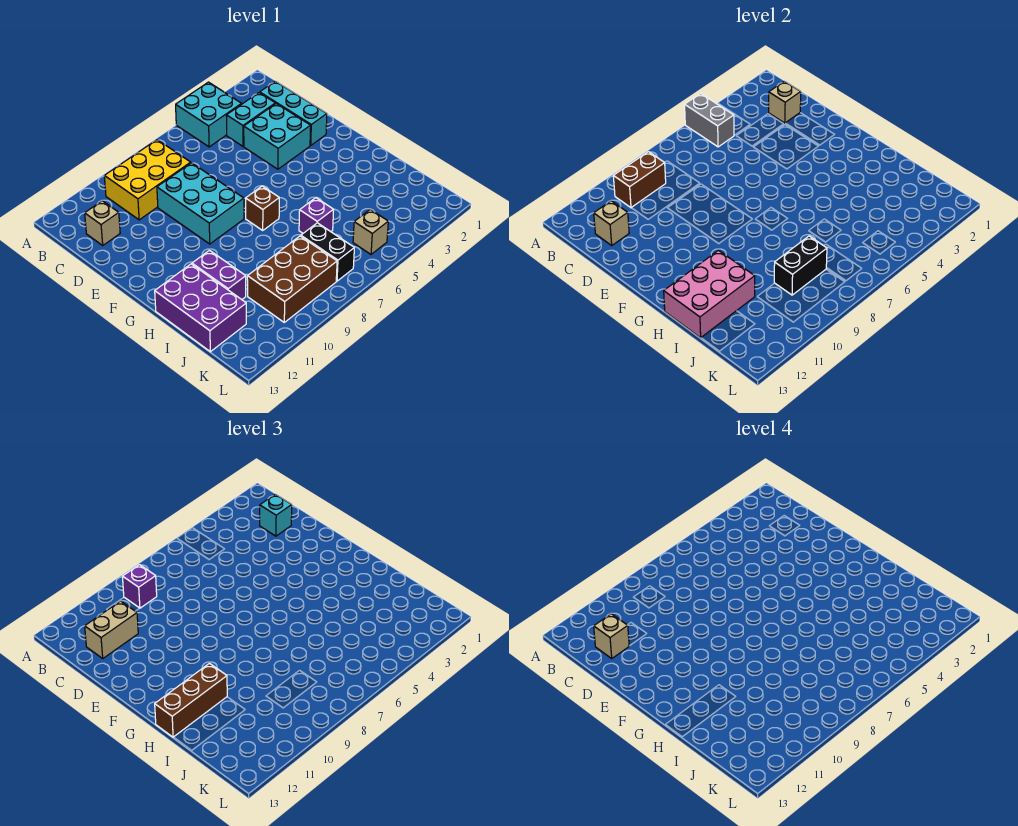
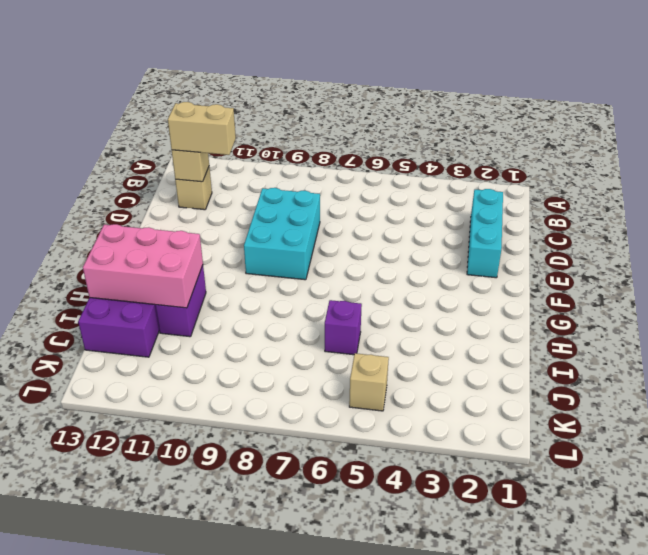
none -> cyan brick A4:B5 level 1
none -> yellow brick B8:C10 level 1
none -> cyan brick C3:C4 level 1

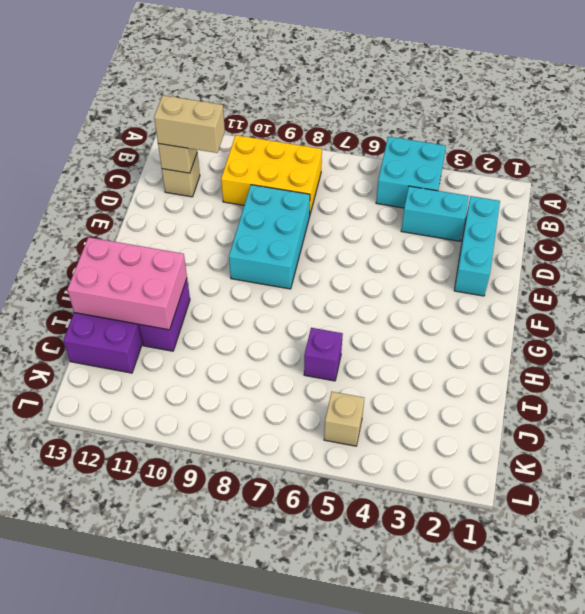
none -> cyan brick D3:E4 level 1
none -> brown brick G7 level 1
none -> black brick J7:K7 level 1

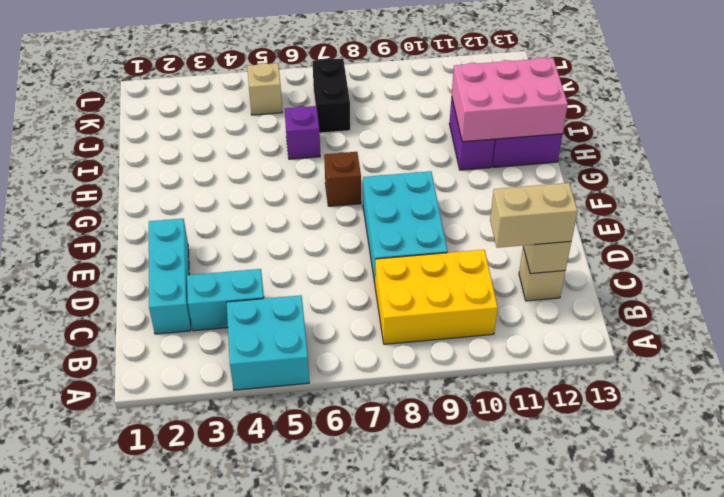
none -> cyan brick D3:E4 level 1
none -> brown brick J8:K10 level 1
none -> grey brick A5:B5 level 2

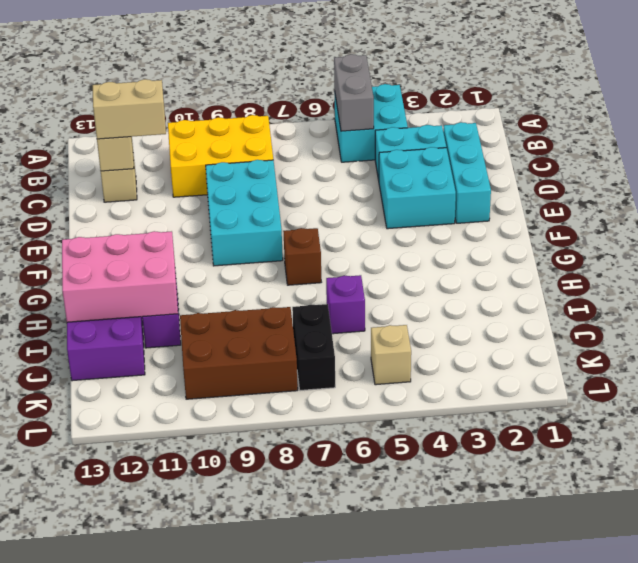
none -> brown brick B9:B10 level 2
none -> tan brick C2 level 2
none -> black brick J8:J9 level 2

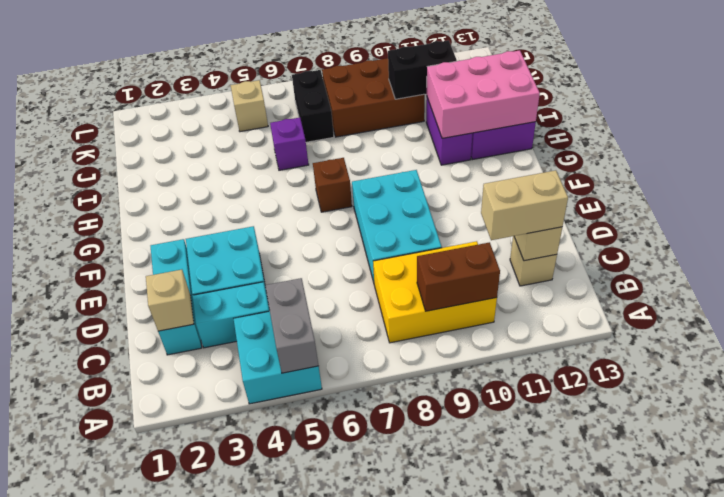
black brick J10:J11 level 2 -> black brick J8:J9 level 2
none -> purple brick B9 level 3
none -> cyan brick C2 level 3
none -> brown brick H11:H13 level 3

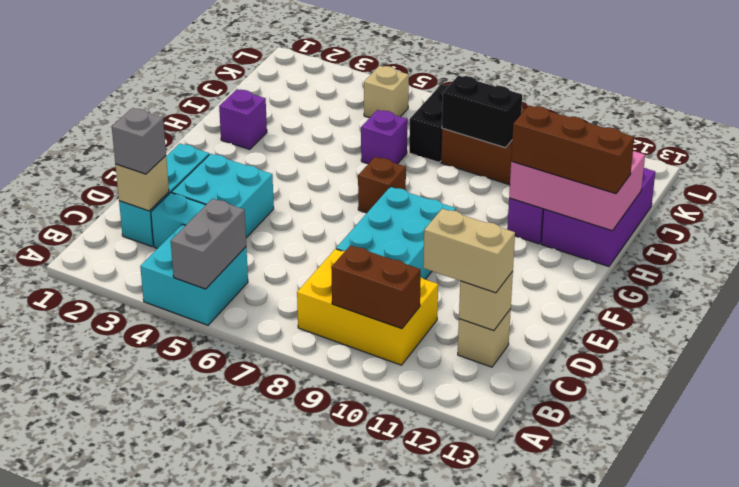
grey brick C2 level 3 -> cyan brick C2 level 3
purple brick H2 level 1 -> purple brick B9 level 3
none -> tan brick C12 level 4

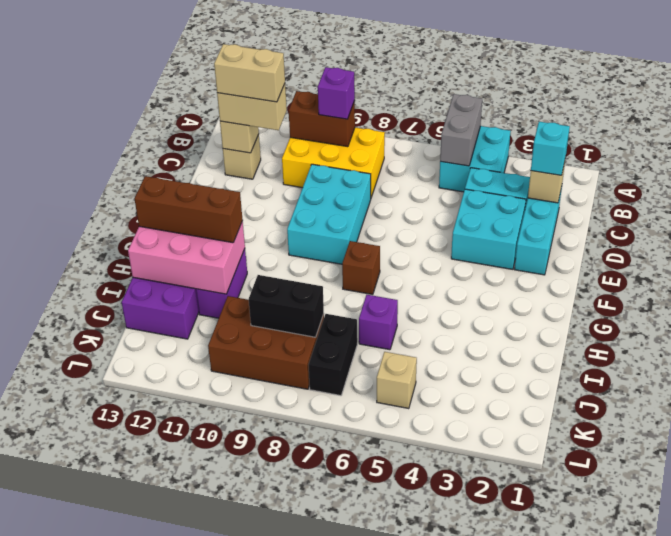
tan brick C11:C12 level 4 -> tan brick C12 level 4

